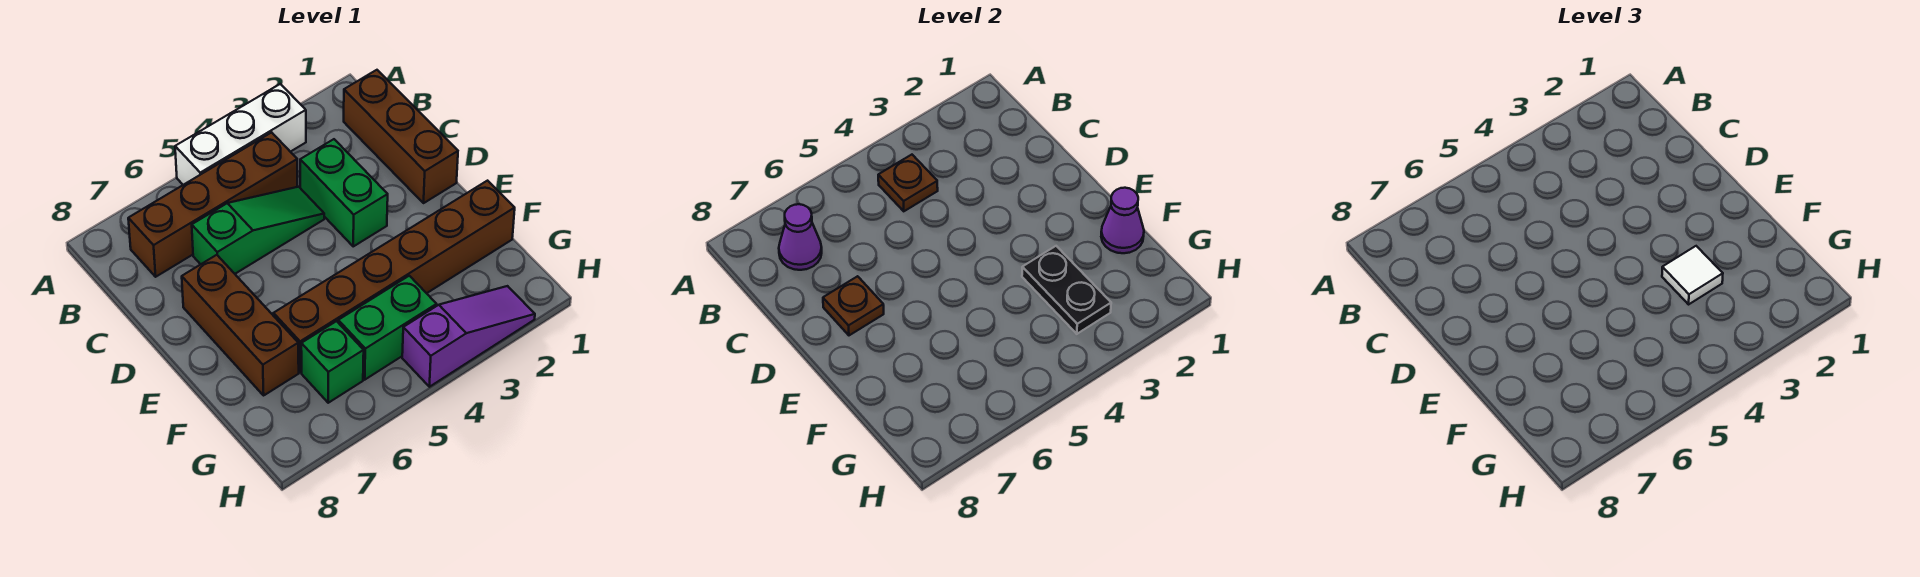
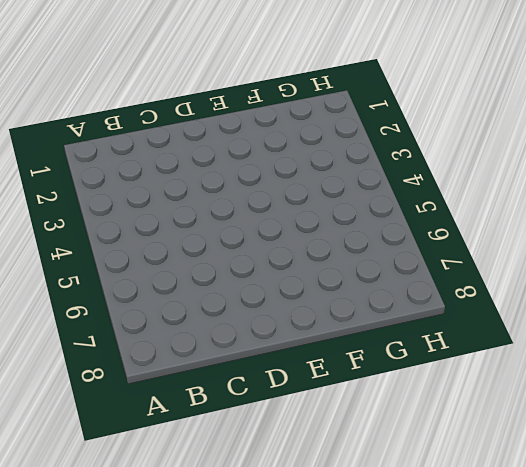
none -> white brick A3:A5 level 1
none -> brown brick B1:D1 level 1
none -> brown brick B4:B7 level 1

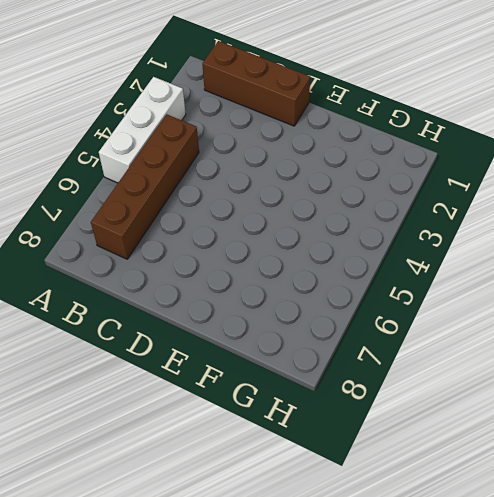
none -> green brick C3:D3 level 1
none -> green slope C4:C6 level 1 top 6
none -> brown brick D7:F7 level 1

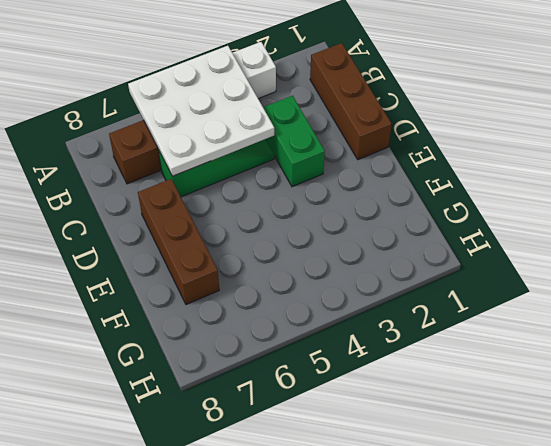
white plate A4:C6 level 2 -> brown plate B4 level 2
none -> brown brick F1:F6 level 1
none -> green brick G4:G5 level 1
none -> green brick G6 level 1

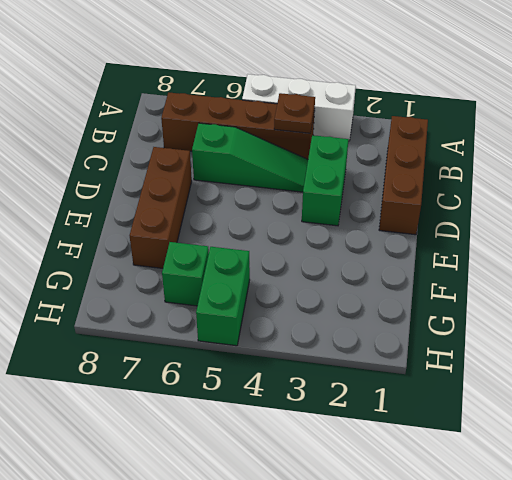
green brick G5:H5 level 1 -> green brick G4:G5 level 1
none -> brown brick F1:F6 level 1
none -> purple slope H2:H4 level 1 top 4
none -> purple cone B7 level 2

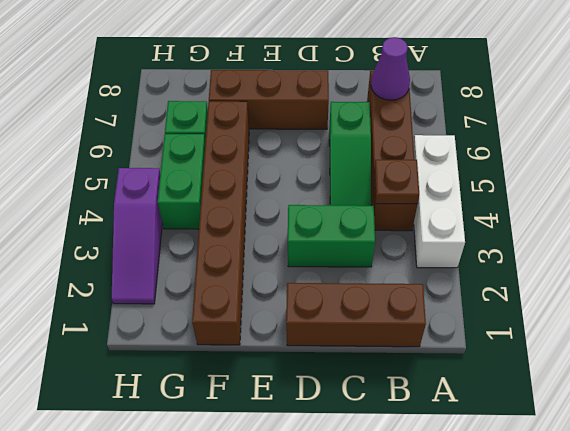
none -> brown plate D7 level 2
none -> purple cone F1 level 2
none -> black plate F3:G3 level 2

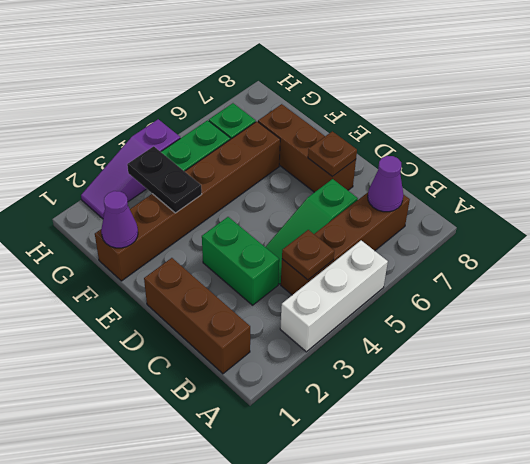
none -> white tile F3 level 3

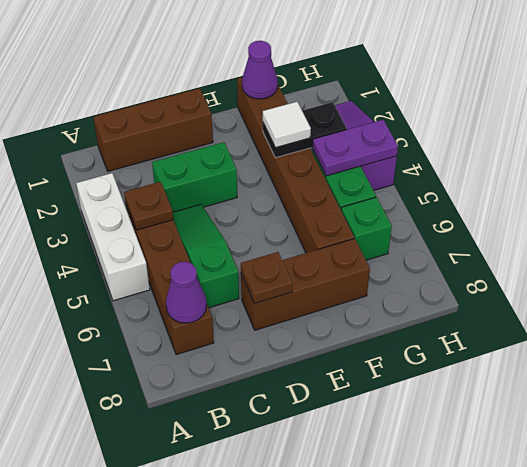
purple plate G4:H4 level 2 -> none

